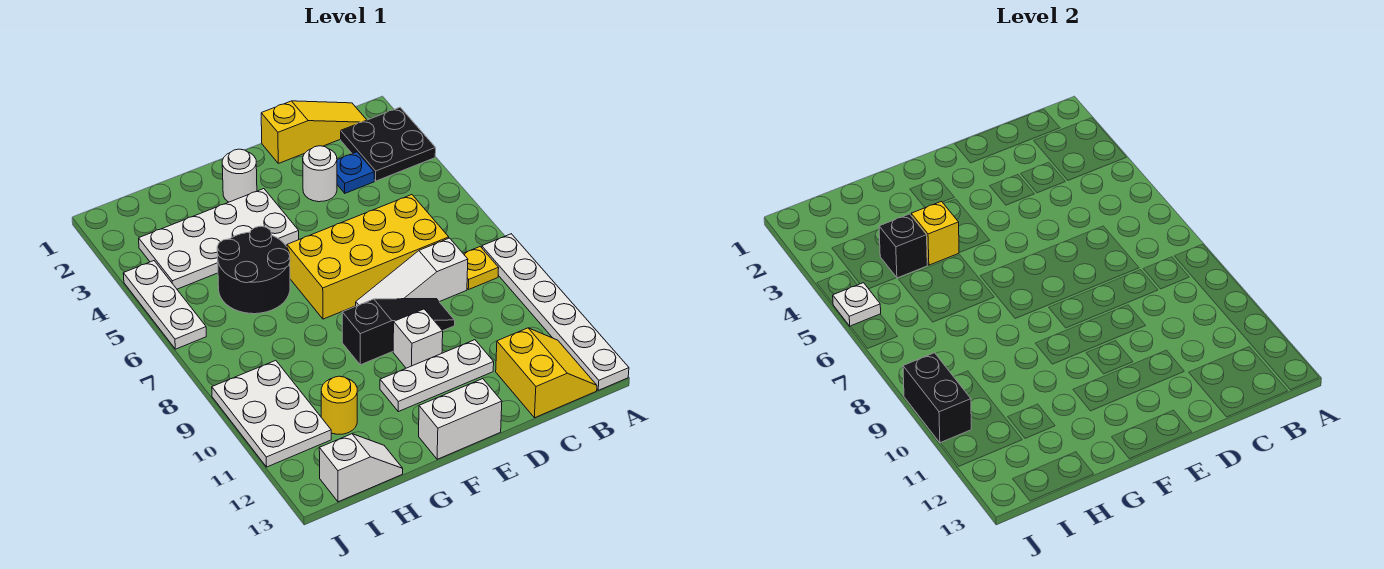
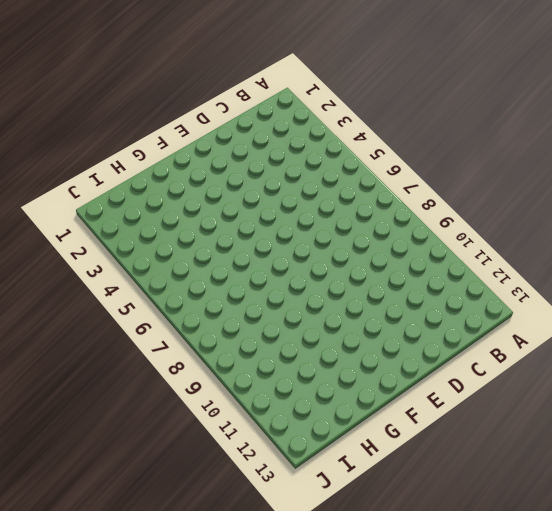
none -> black plate A2:B3 level 1
none -> white plate A8:A13 level 1
none -> yellow slope B1:D1 level 1 top D

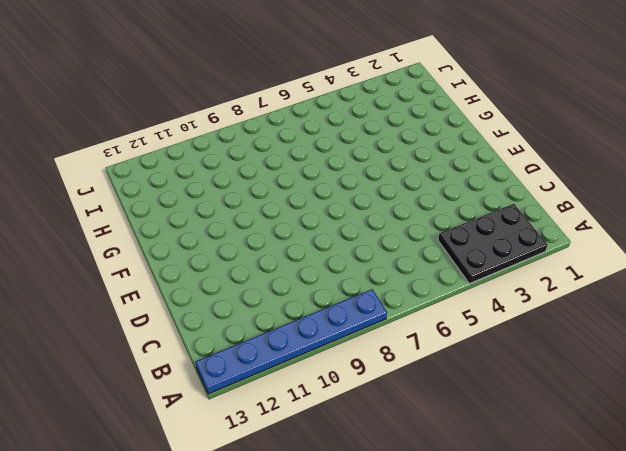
black plate A2:B4 level 1 -> black plate A2:B3 level 1
blue plate A8:A13 level 1 -> white plate A8:A13 level 1
none -> yellow slope B1:D1 level 1 top D
none -> yellow plate B8 level 1
none -> yellow slope B12:C13 level 1 top C

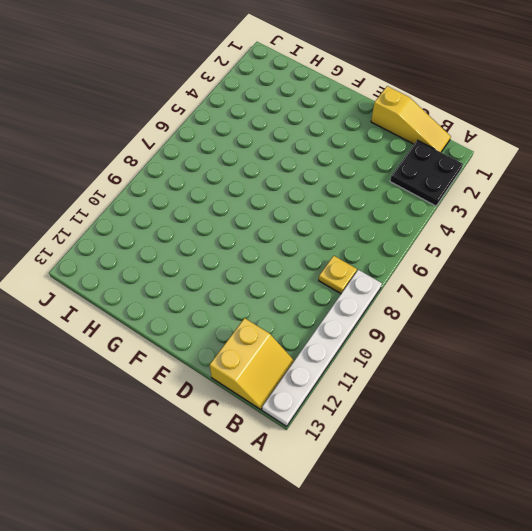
none -> blue plate C3 level 1
none -> yellow brick C6:F7 level 1
none -> white slope C8:E8 level 1 top C

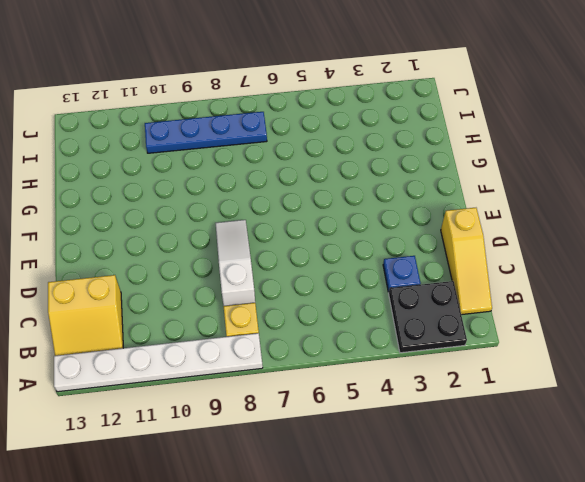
blue plate I7:I10 level 1 -> white plate I9:J11 level 1
none -> yellow brick C6:F7 level 1
none -> white round brick D3 level 1
none -> black slope D9:F9 level 1 top F

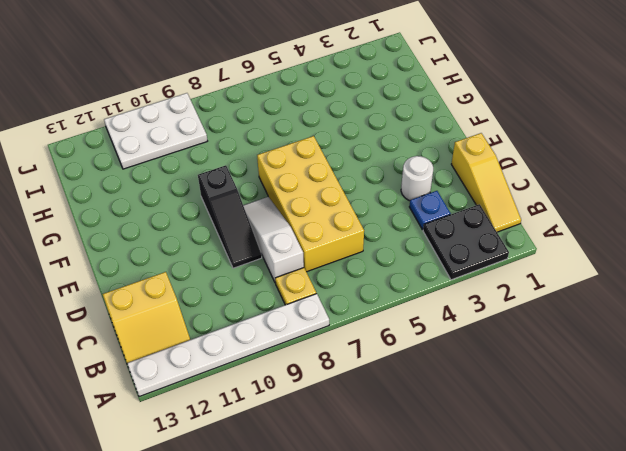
none -> white plate D11:F11 level 1
none -> white brick E10 level 1
none -> white brick E13:F13 level 1

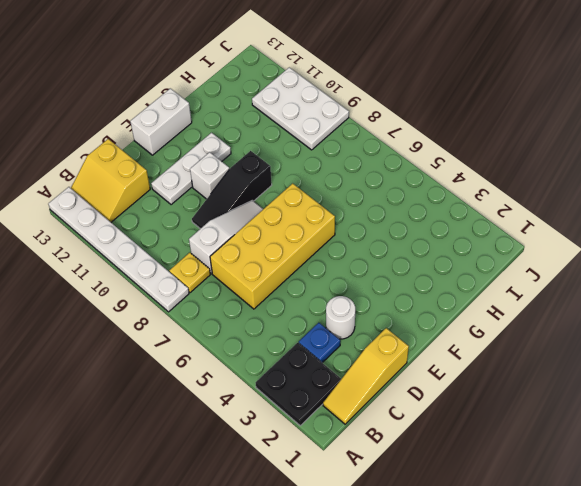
none -> white round brick F2 level 1
none -> white plate F3:I4 level 1
none -> black round brick G5:H6 level 1

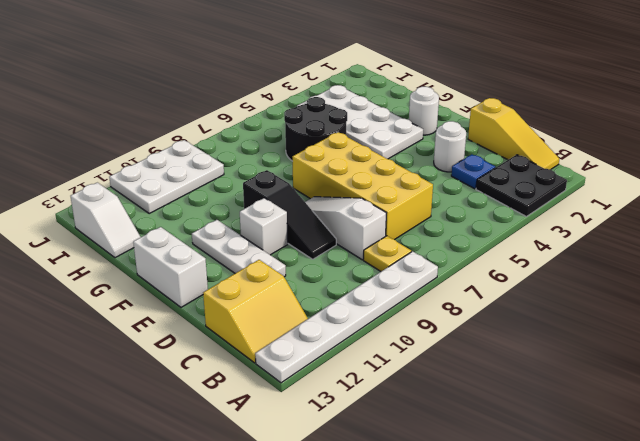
none -> yellow round brick H11 level 1
none -> white plate J4:J6 level 1
none -> yellow brick G4 level 2

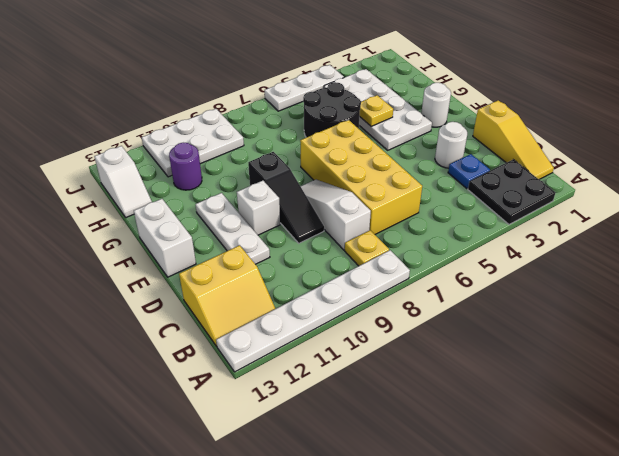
yellow plate G4 level 2 -> yellow brick G4 level 2
purple round brick H11 level 1 -> yellow round brick H11 level 1
none -> black brick H4 level 2
none -> white plate J5 level 2
none -> black brick J9:J10 level 2

